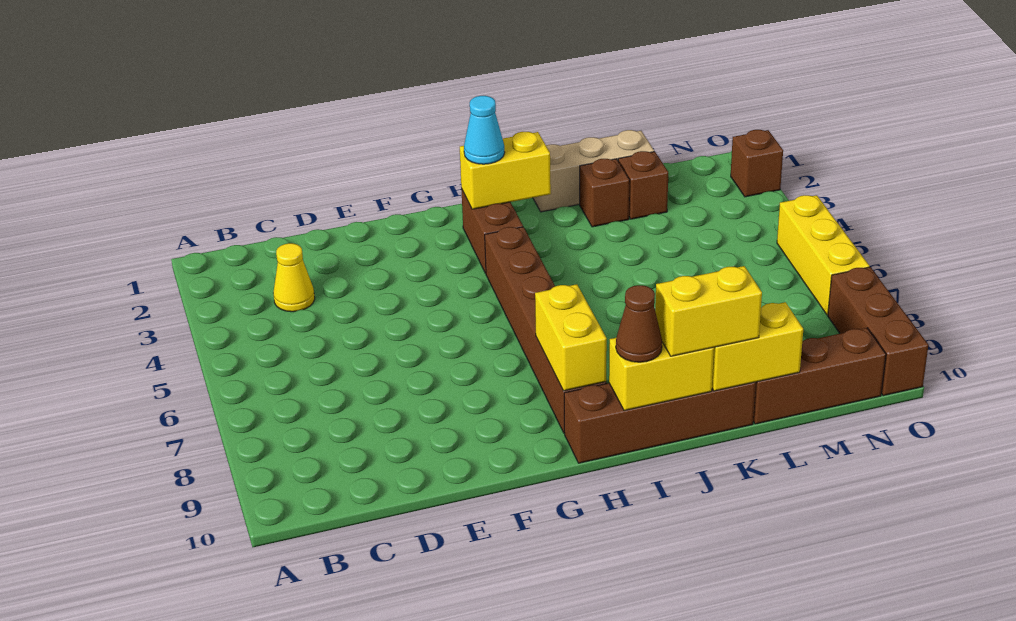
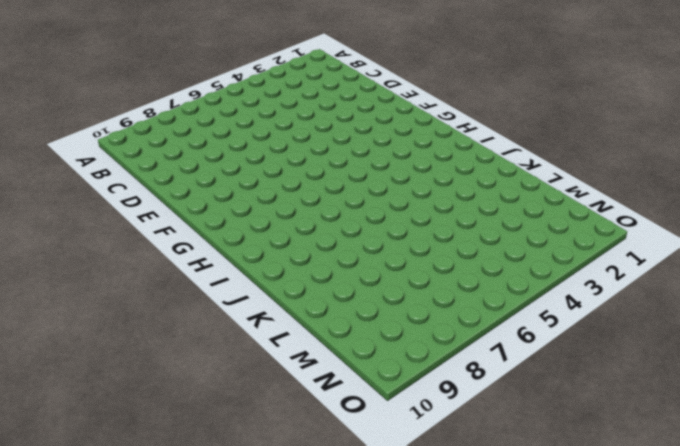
none -> yellow cone C3 level 1
none -> brown brick H2:H3 level 1
none -> brown brick H4:H9 level 1

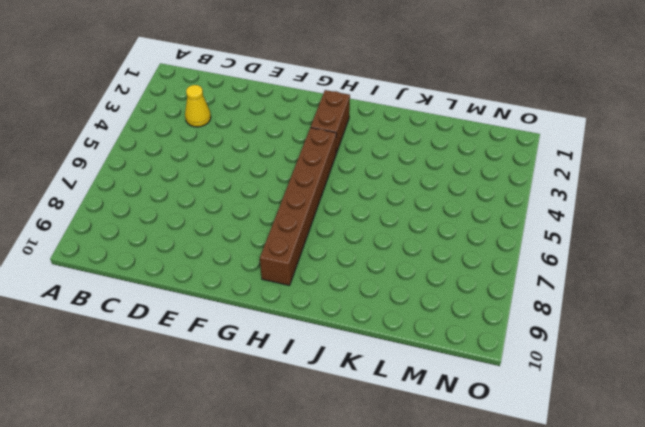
none -> brown brick H10:K10 level 1
none -> tan brick J1:L1 level 1
none -> brown brick K2 level 1

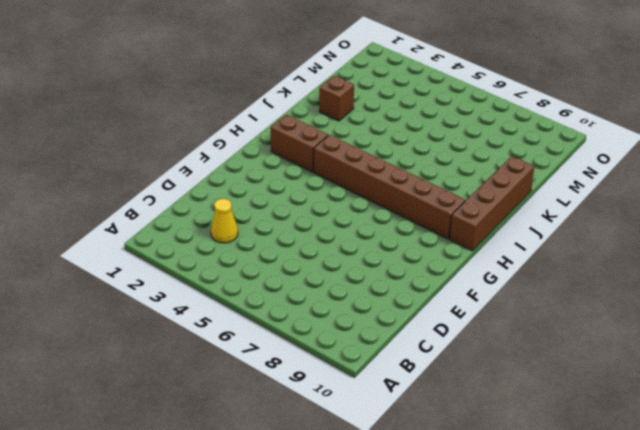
none -> tan brick J1:L1 level 1
none -> brown brick L2 level 1
none -> brown brick L10:N10 level 1

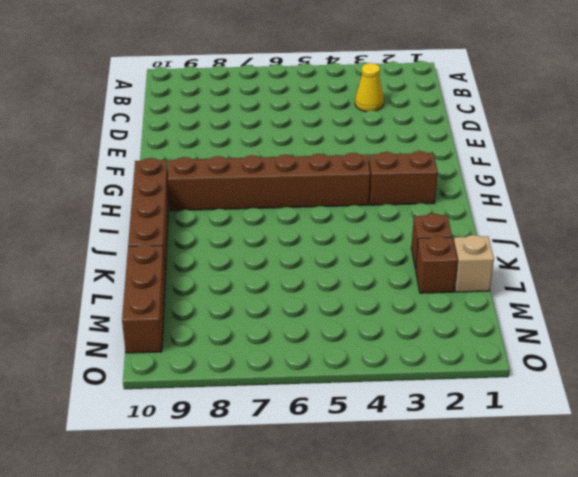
tan brick L1 level 1 -> tan brick J1:L1 level 1
none -> brown brick O2 level 1
none -> yellow brick O5:O7 level 1
none -> brown brick O8:O10 level 1

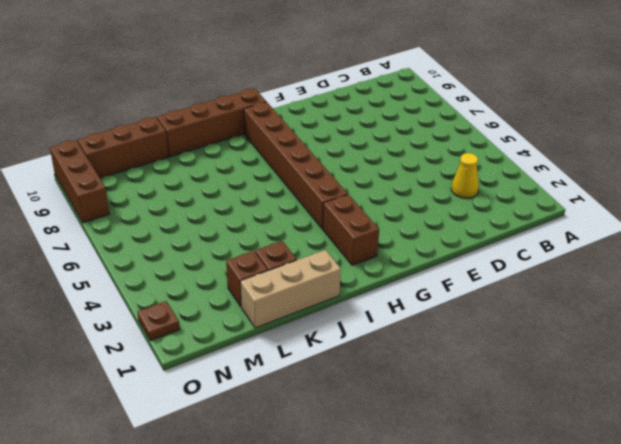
brown plate O2 level 1 -> brown brick O2 level 1
none -> yellow brick O5:O7 level 1
none -> yellow brick H2:I2 level 2
none -> yellow brick H8:H9 level 2

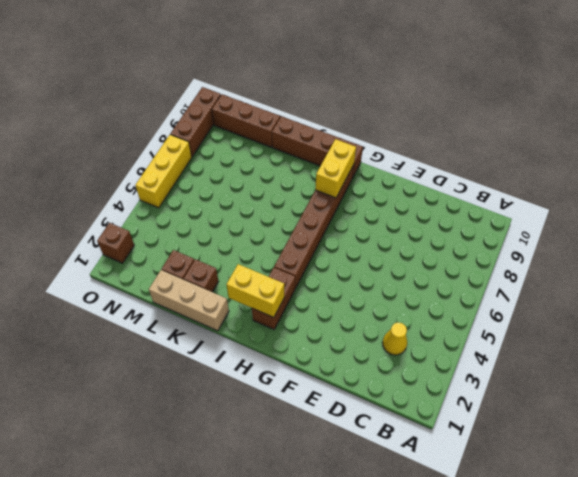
none -> yellow brick I10:J10 level 2
none -> yellow brick K10:L10 level 2
none -> cyan cone H2 level 3

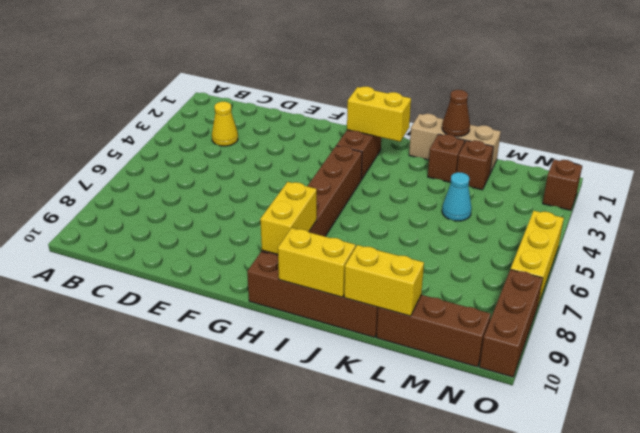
brown cone K1 level 2 -> brown cone I10 level 3
cyan cone L4 level 1 -> cyan cone H2 level 3
none -> yellow brick J10:K10 level 3

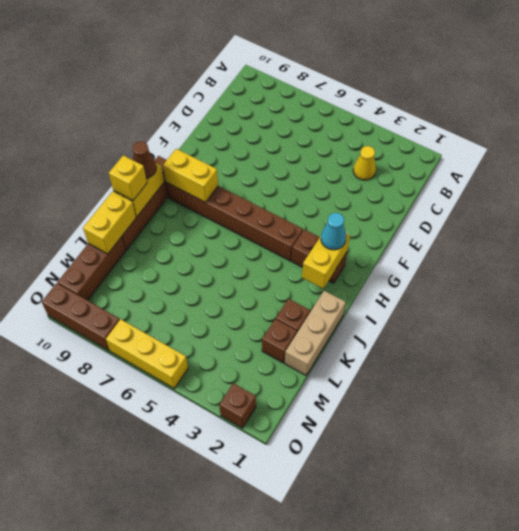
yellow brick J10 level 3 -> yellow brick J10:K10 level 3

